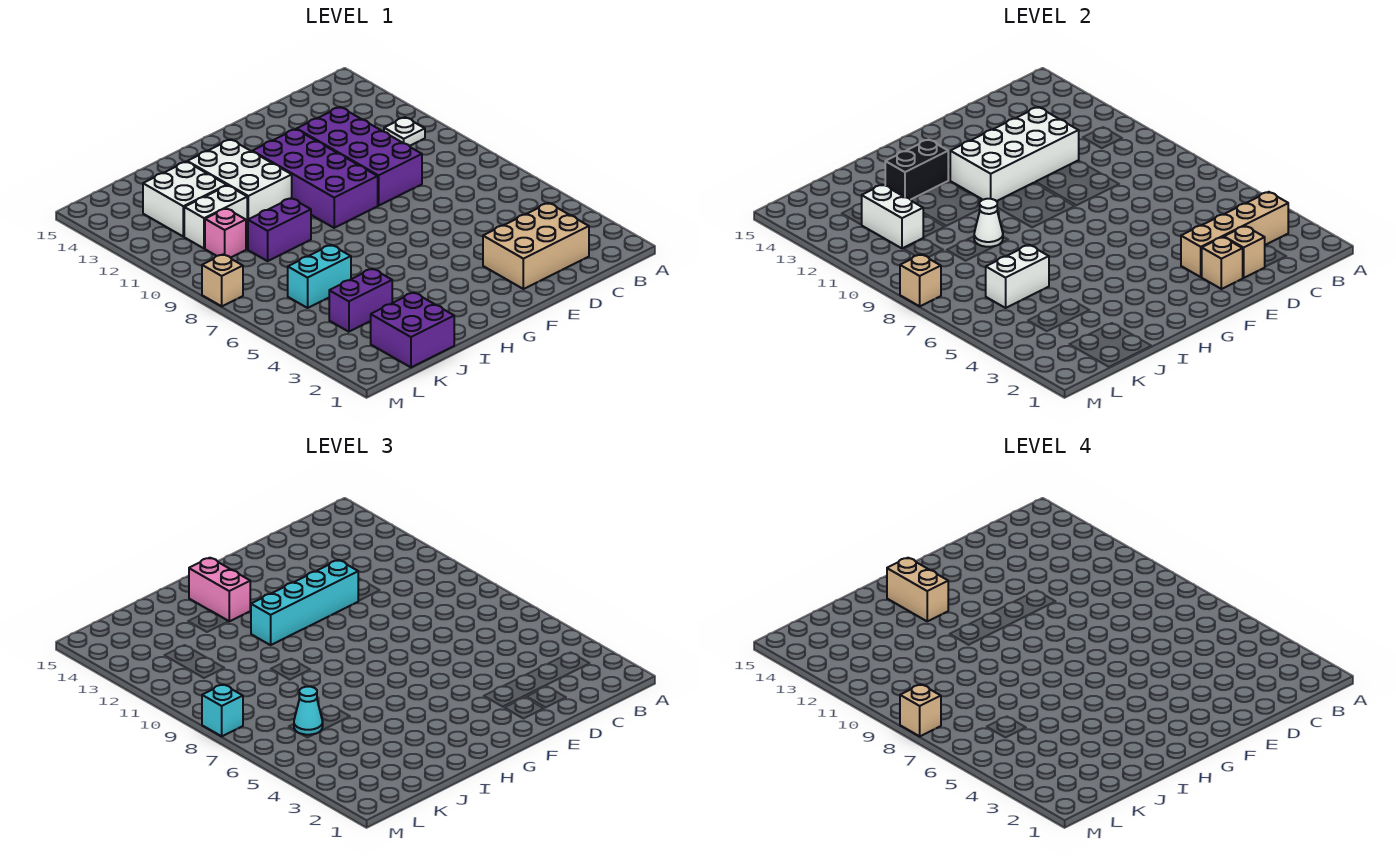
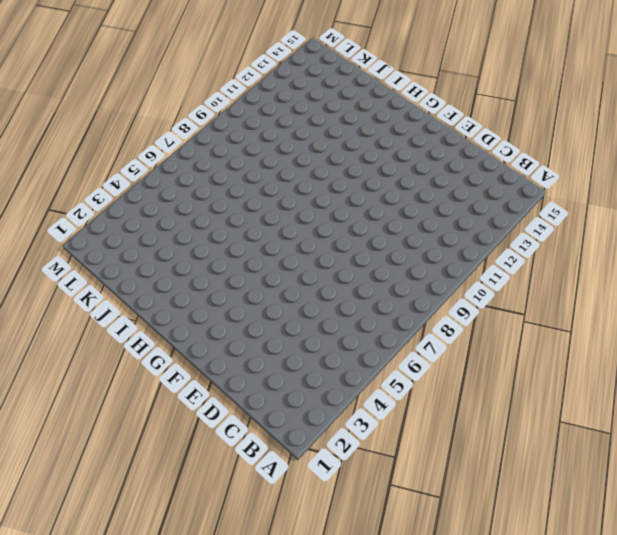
none -> white plate B11 level 1
none -> tan brick C2:E3 level 1
none -> purple brick D9:E12 level 1

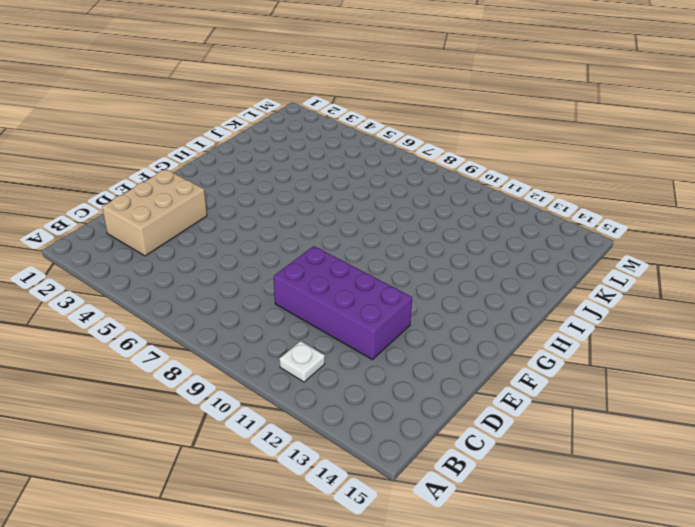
none -> purple brick F9:G12 level 1
none -> white brick H11:I13 level 1
none -> purple brick I9:J9 level 1

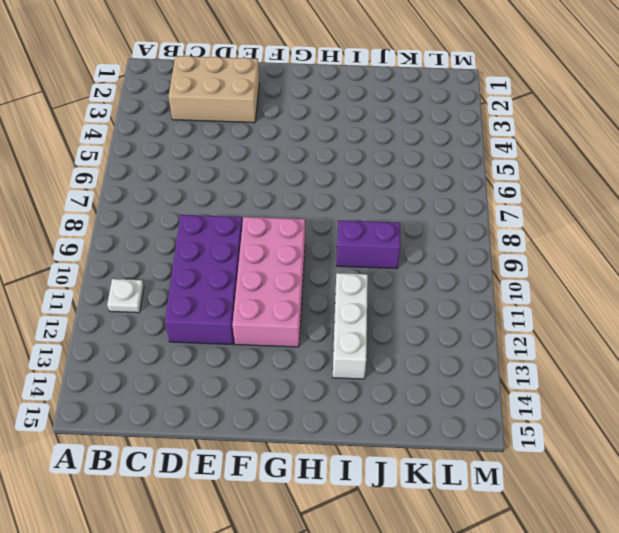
pink brick F9:G12 level 1 -> purple brick F9:G12 level 1
white brick I11:I13 level 1 -> white brick H11:I13 level 1
none -> purple brick J1:K2 level 1
none -> purple brick J4:K4 level 1
none -> cyan brick J6:K6 level 1

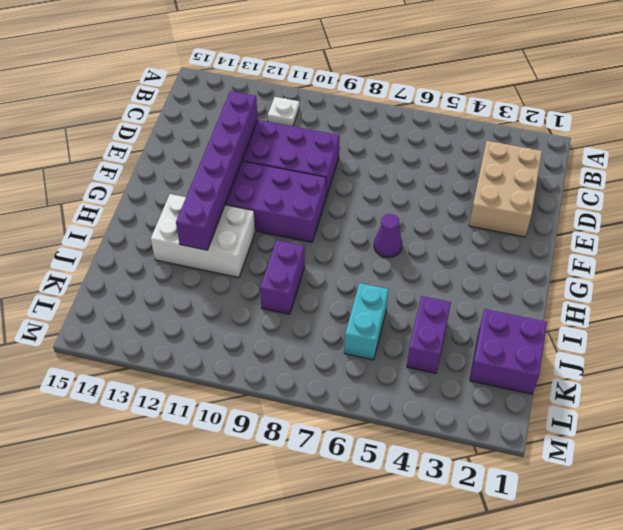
purple brick D12:I12 level 2 -> white brick D11:G12 level 2
purple cone G6 level 1 -> none
none -> white brick J11:K11 level 1
none -> white brick J12:K13 level 1
none -> pink brick K10 level 1

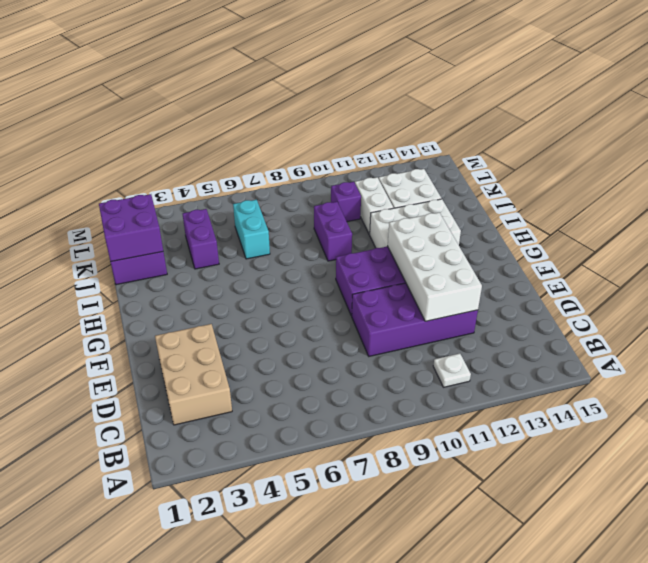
purple brick J1:K2 level 2 -> none
purple brick K10 level 1 -> pink brick K10 level 1
none -> tan brick M8 level 1
none -> tan brick B3:E3 level 2
none -> tan brick D2 level 2

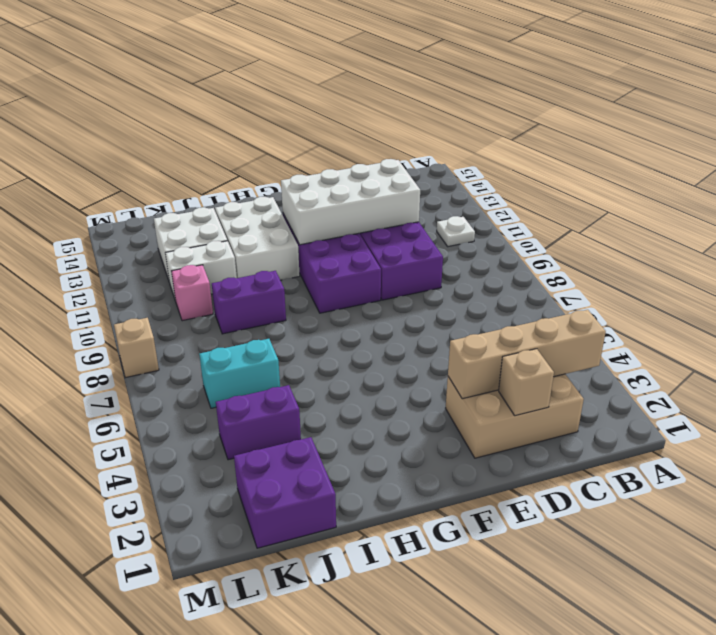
none -> tan brick E2 level 2
none -> black brick H13:I13 level 2
none -> white cone I9 level 2

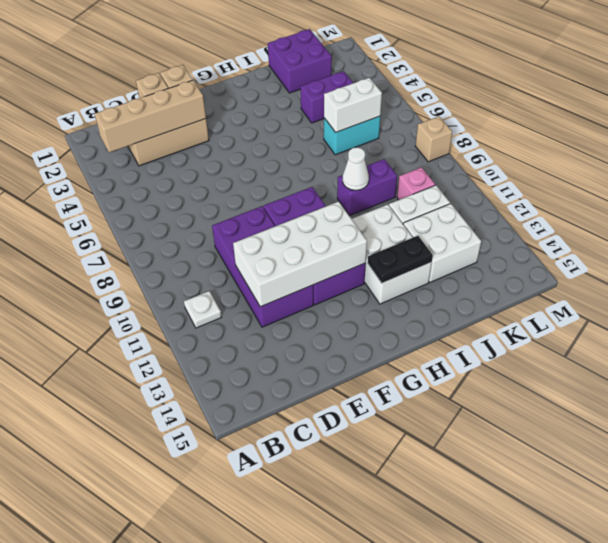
black plate H13:I13 level 2 -> black brick H13:I13 level 2
none -> white brick K11:K12 level 2
none -> tan brick M8 level 2
none -> cyan brick E11:H11 level 3

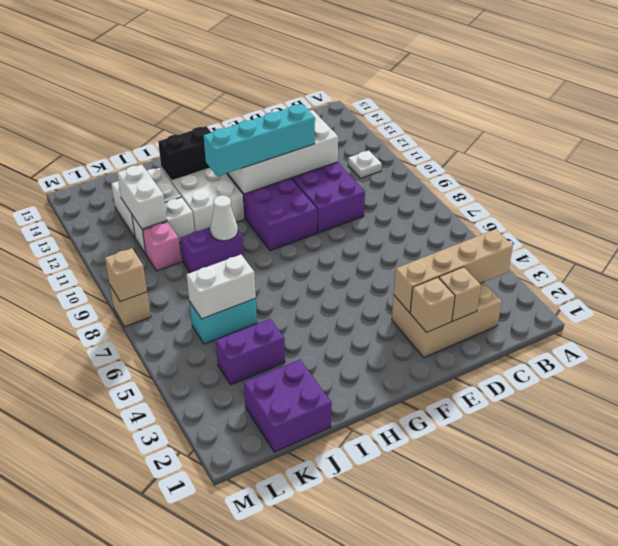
none -> pink brick H13:H14 level 3
none -> cyan cone K6 level 3
none -> cyan brick M8 level 3

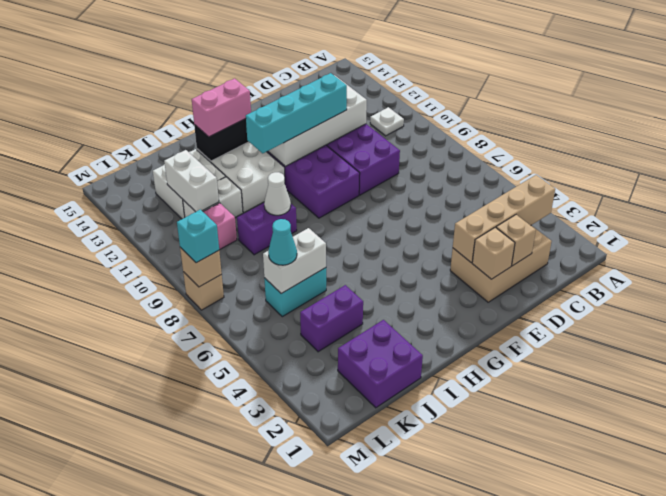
pink brick H13:I13 level 3 -> pink brick H13:H14 level 3
none -> tan brick H13:H14 level 4
none -> tan brick M8 level 4

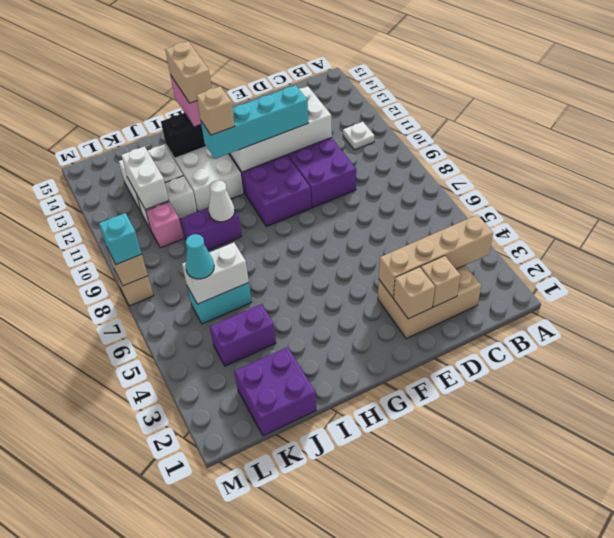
tan brick H11 level 4 -> tan brick M8 level 4

